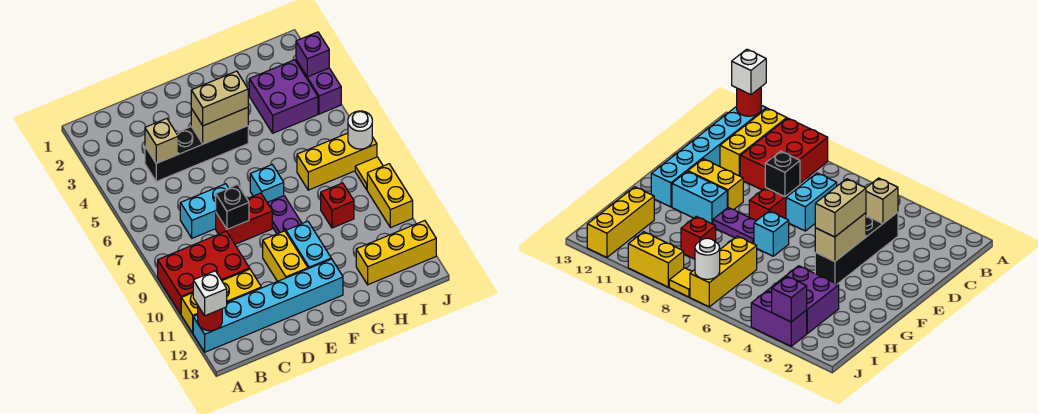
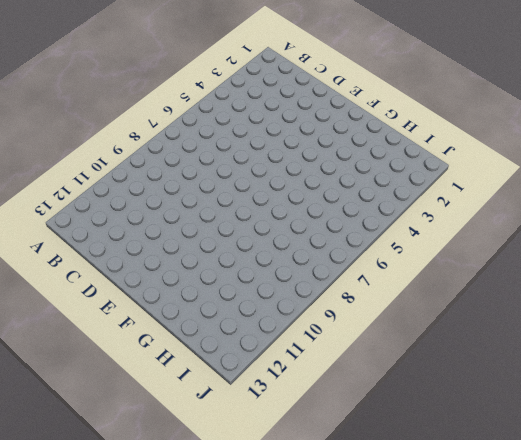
none -> red brick A9:C10 level 1
none -> yellow brick A11:C11 level 1
none -> cyan brick A12:F12 level 1

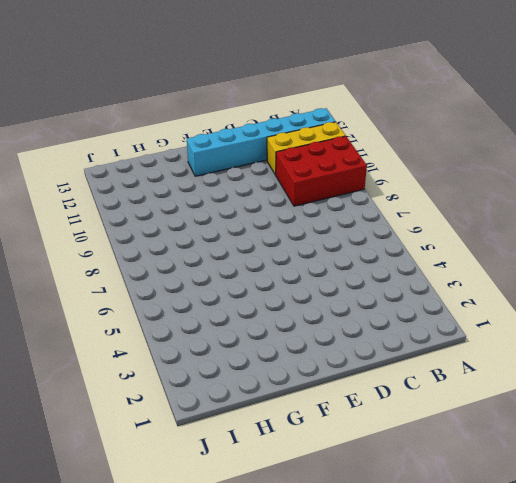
none -> black brick C4:F4 level 1
none -> cyan brick C7:D7 level 1
none -> red brick D8:E8 level 1

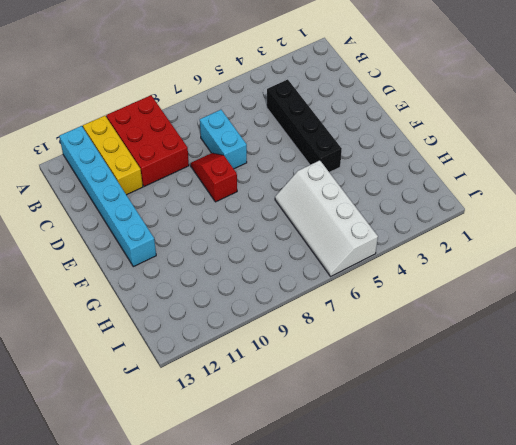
red slope D8:E8 level 1 top E -> red brick D8:E8 level 1
white slope G5:J6 level 1 top 5 -> none
none -> yellow brick E10:E11 level 1
none -> cyan brick F7 level 1
none -> purple plate F8:F9 level 1

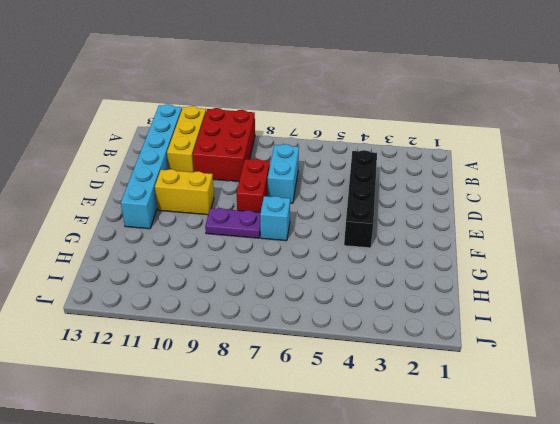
none -> cyan brick F10:F11 level 1
none -> purple brick H3:I4 level 1
none -> yellow brick H7:J7 level 1

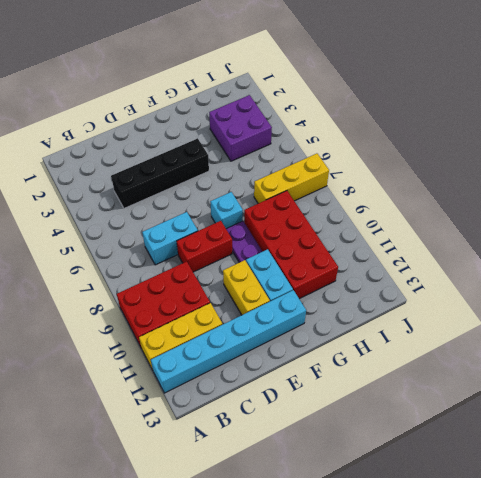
red brick G8:H11 level 1 -> red brick H9 level 1
none -> yellow brick H12:J12 level 1
none -> purple brick J3:J4 level 1
none -> yellow tile J8 level 1

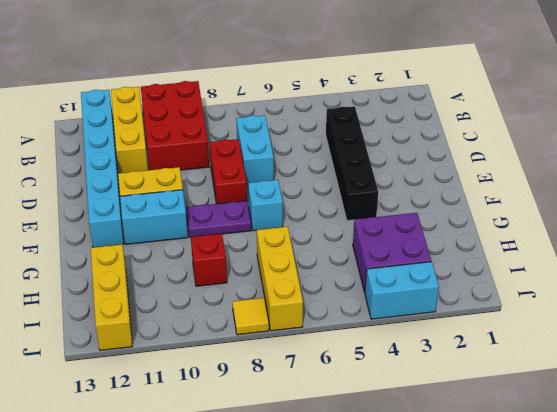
cyan brick J3:J4 level 1 -> purple brick J3:J4 level 1
none -> yellow brick J9:J10 level 1
none -> red round brick A12 level 2
none -> tan brick C4 level 2

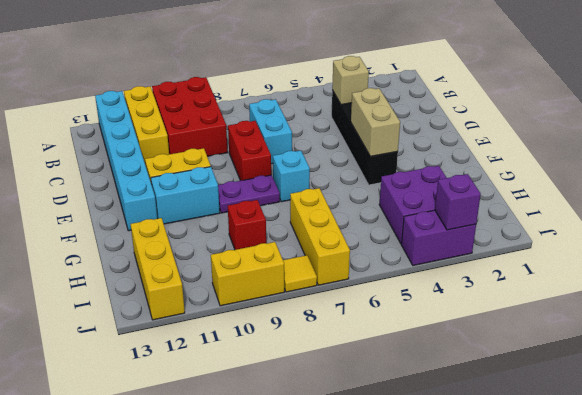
none -> red round brick A12 level 2
none -> black brick D8 level 2
none -> white round brick J7 level 2

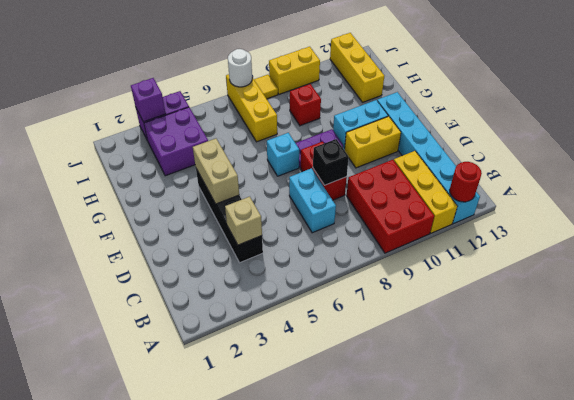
none -> white brick A12 level 3
none -> tan brick E4:F4 level 3

